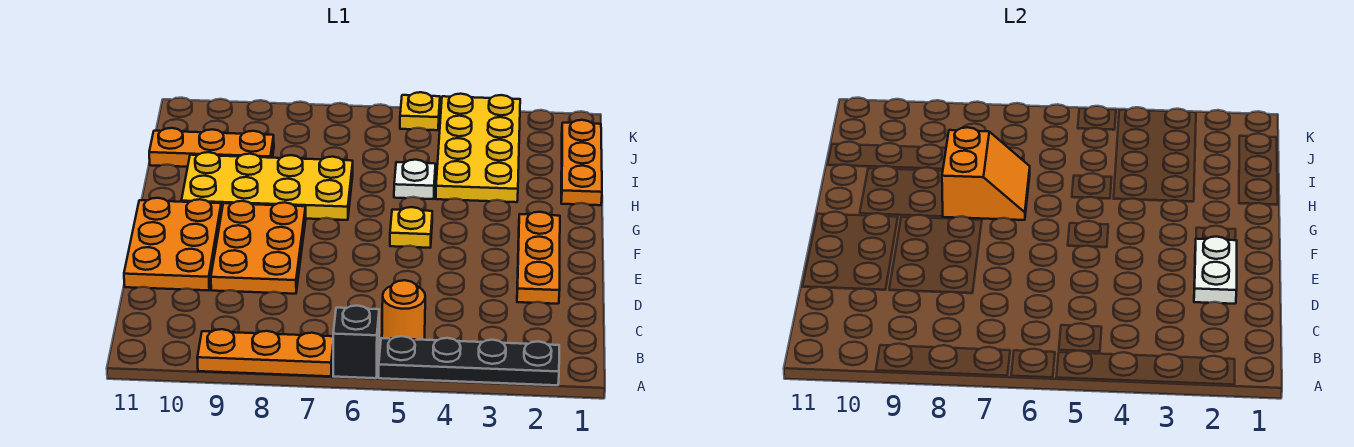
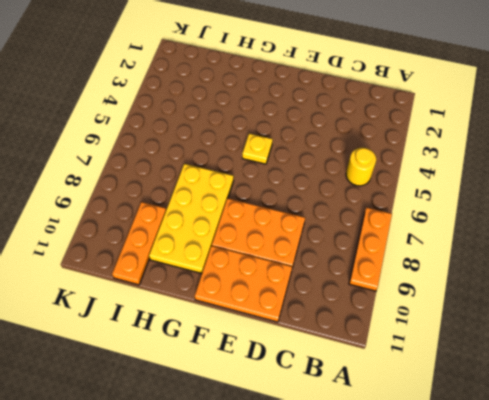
yellow round brick B5 level 1 -> orange round brick B5 level 1
none -> black plate A2:A5 level 1
none -> black brick A6 level 1
none -> orange plate D2:F2 level 1

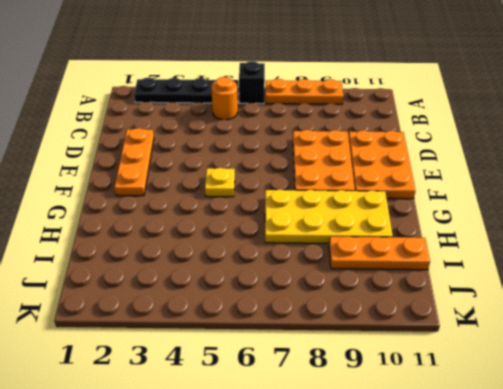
none -> orange plate H1:J1 level 1
none -> yellow plate H3:K4 level 1
none -> white plate H5 level 1

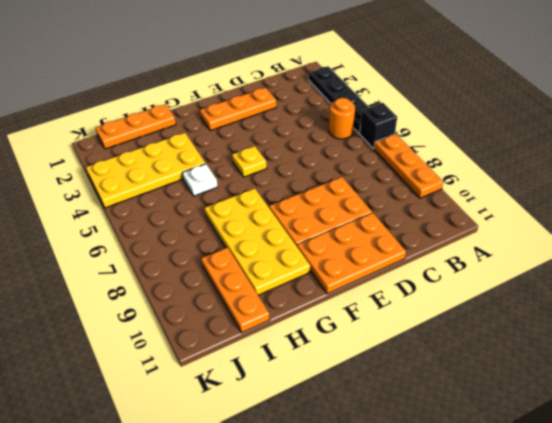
none -> yellow plate K5 level 1
none -> white plate D2:E2 level 2
none -> orange slope G7:H8 level 2 top 8

